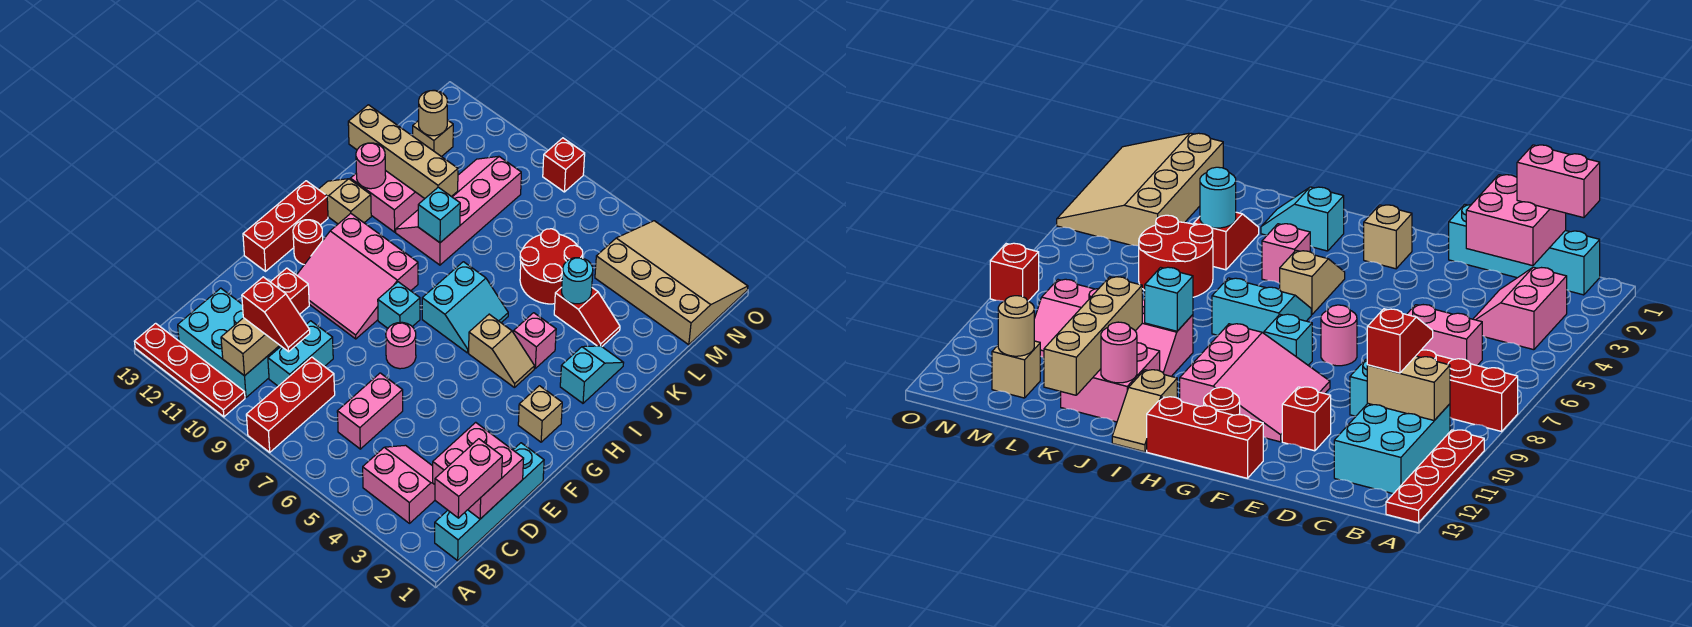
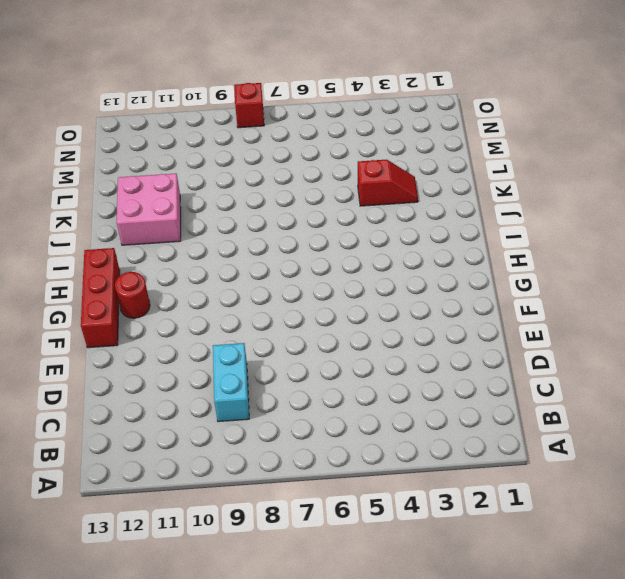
none -> red brick A8:C8 level 1
none -> red plate A10:A13 level 1
none -> cyan brick B1:E1 level 1
none -> pink slope B3:C4 level 1 top B

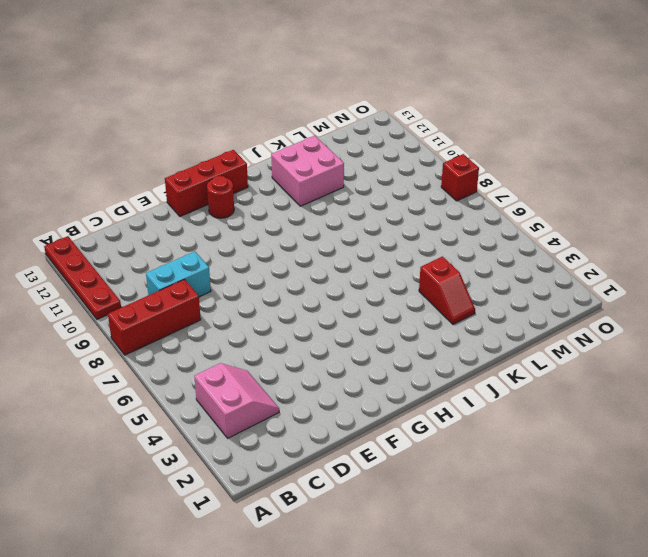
none -> cyan brick B1:E1 level 1
none -> cyan brick B10:C12 level 1
none -> pink brick C6:D6 level 1
none -> red brick E11 level 1

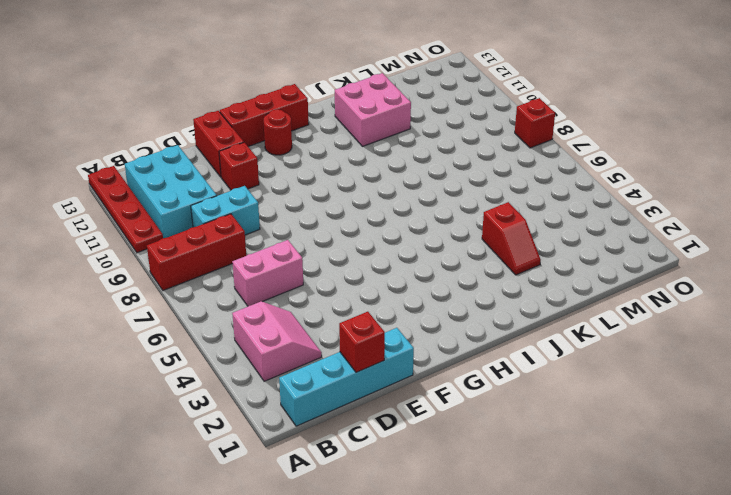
red brick D1 level 2 -> pink brick C1:D2 level 2
red brick E12:E13 level 1 -> none
none -> pink round brick F7 level 1
none -> pink slope F9:H11 level 1 top H
none -> tan brick G2 level 1
none -> cyan brick G8 level 1

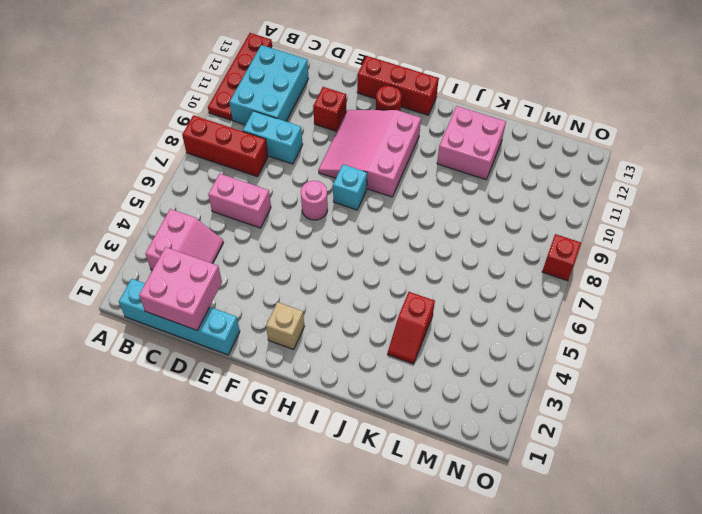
none -> tan slope H4:H5 level 1 top 5
none -> cyan slope H6:I7 level 1 top 7
none -> cyan slope I2:J2 level 1 top I
none -> pink brick I4 level 1

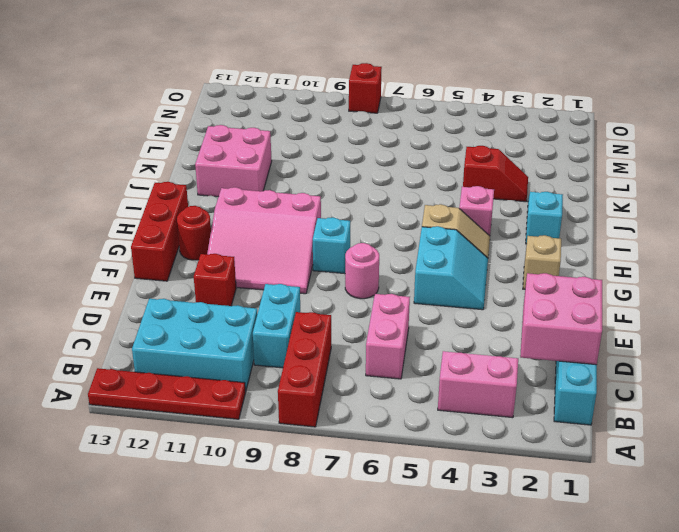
cyan slope F4:G5 level 1 top 5 -> cyan slope H6:I7 level 1 top 7
none -> tan slope I12:I13 level 1 top 12
none -> pink slope J9:M10 level 1 top 9
none -> red round brick K5:L6 level 1
none -> tan slope M1:O4 level 1 top M

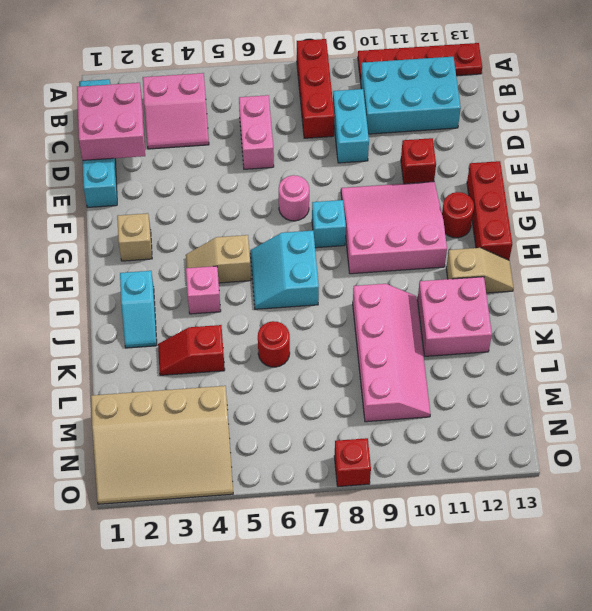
red round brick K6 level 1 -> red round brick K5:L6 level 1
none -> tan brick M12 level 1
none -> tan brick B10:C10 level 2
none -> cyan brick J9 level 2
none -> pink round brick J12 level 2

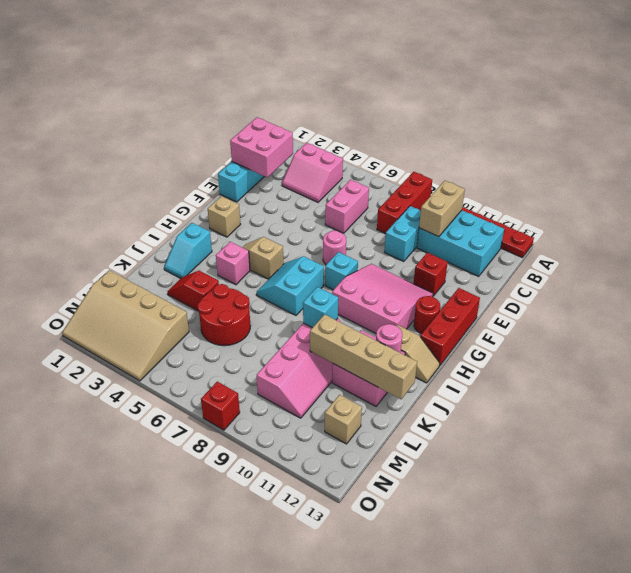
none -> cyan round brick K4 level 2
none -> tan round brick M12 level 2
none -> pink brick B1:C1 level 3
none -> red slope C9:C10 level 3 top 10

